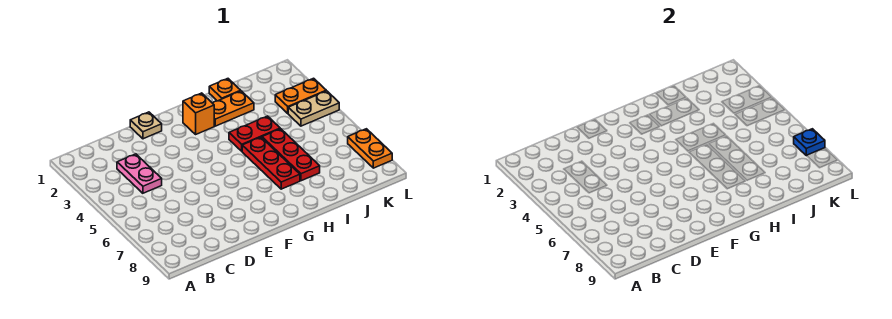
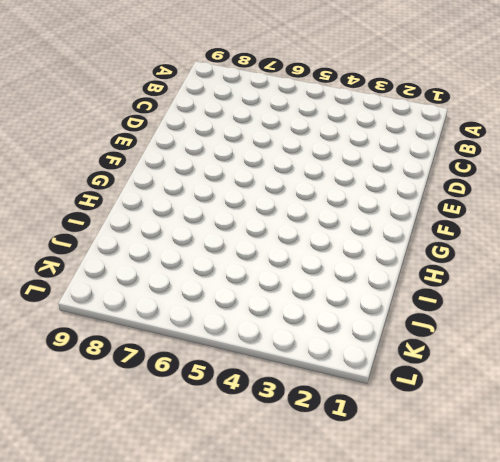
none -> pink plate C3:C4 level 1
none -> tan plate E1 level 1
none -> orange brick G2 level 1

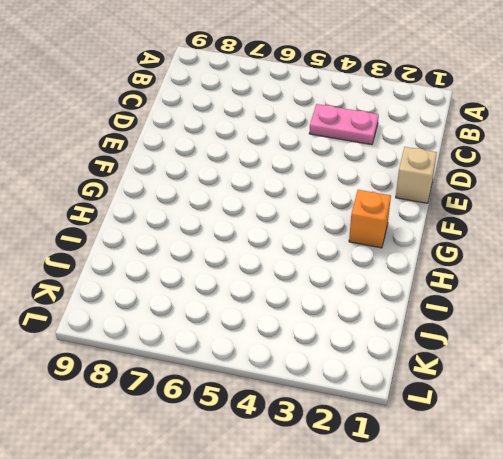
tan brick E1 level 1 -> tan plate E1 level 1
none -> orange plate H2:I2 level 1
none -> red plate H4:I4 level 1
none -> red plate H5:H7 level 1

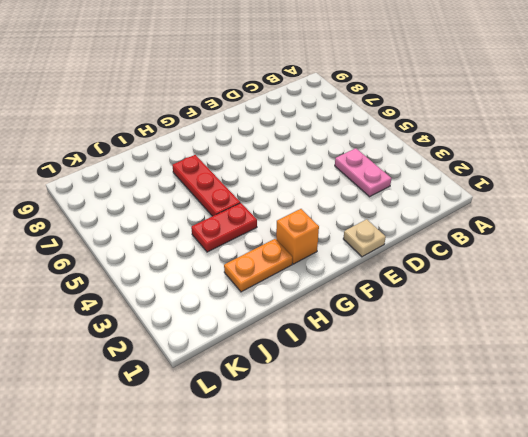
none -> orange plate I1 level 1
none -> red plate I5:I7 level 1
none -> orange plate K3:L3 level 1

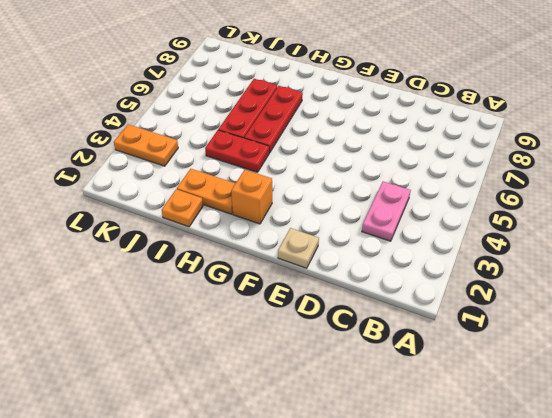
none -> tan plate K4:L4 level 1
none -> orange plate L7:L8 level 1
none -> blue plate L7 level 2

